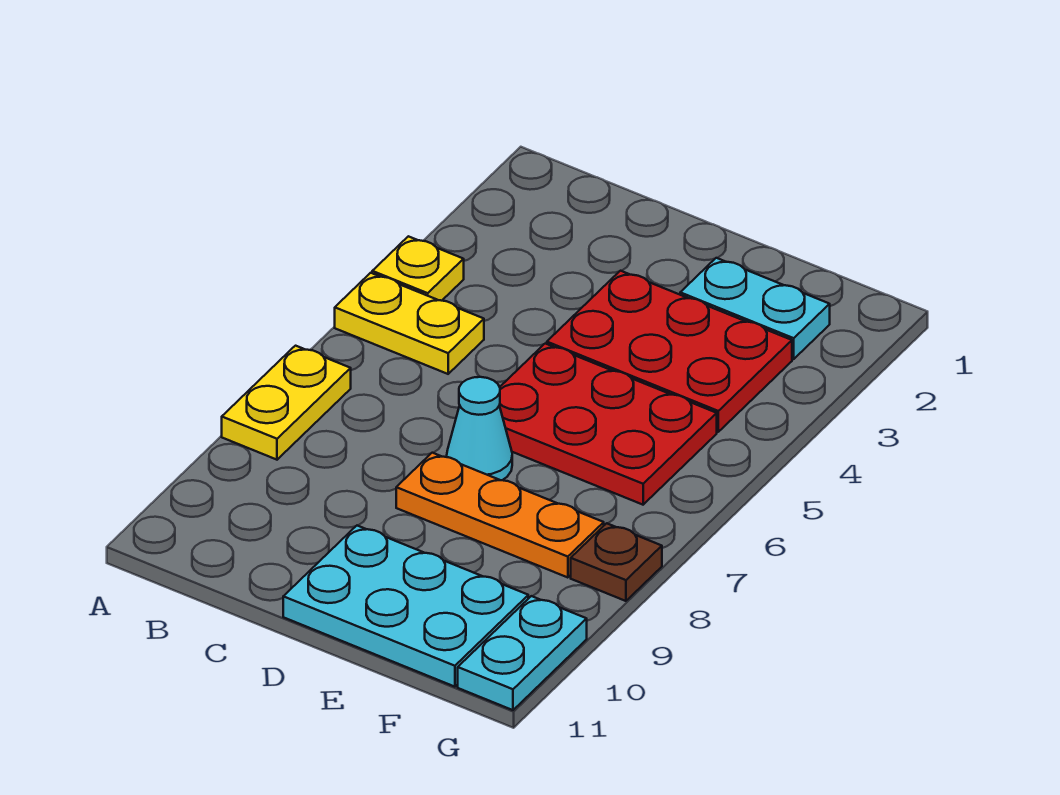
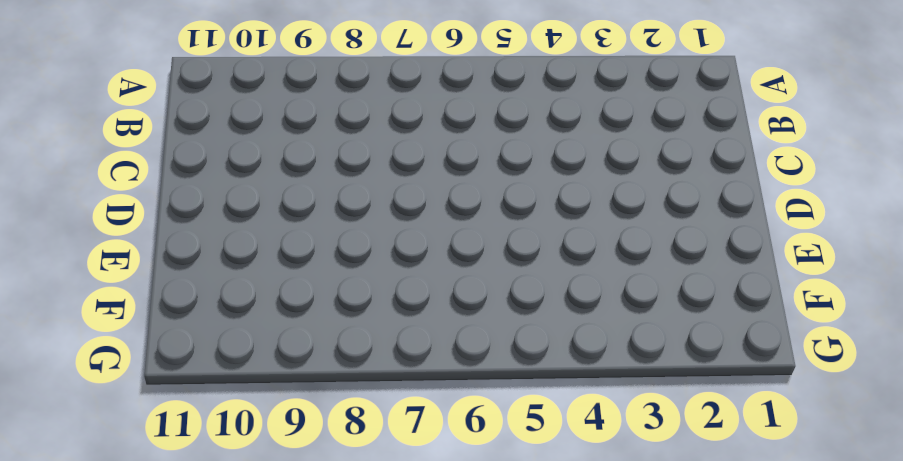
none -> yellow plate A4 level 1
none -> yellow plate A5:B5 level 1

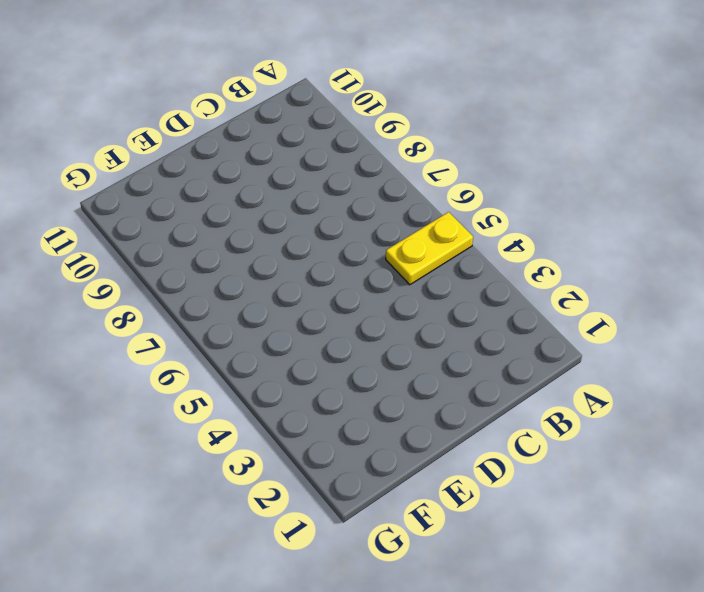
none -> yellow plate A4 level 1
none -> yellow plate A7:A8 level 1

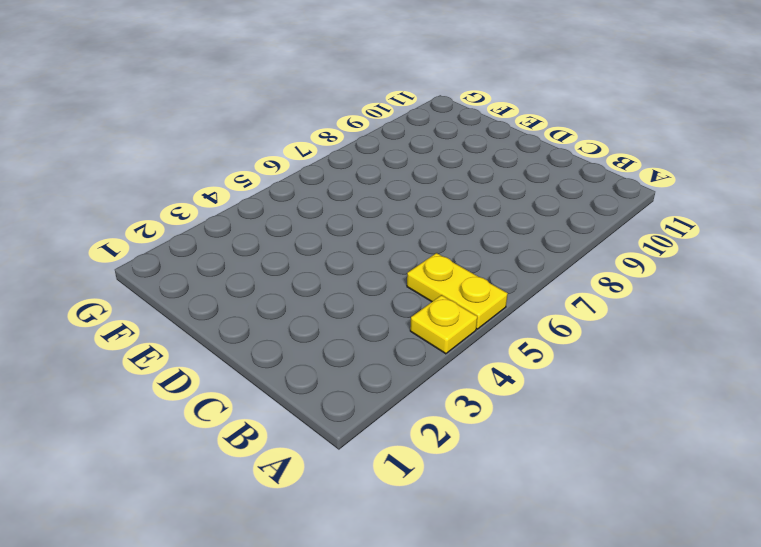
none -> yellow plate A7:A8 level 1
none -> red plate D3:F4 level 1

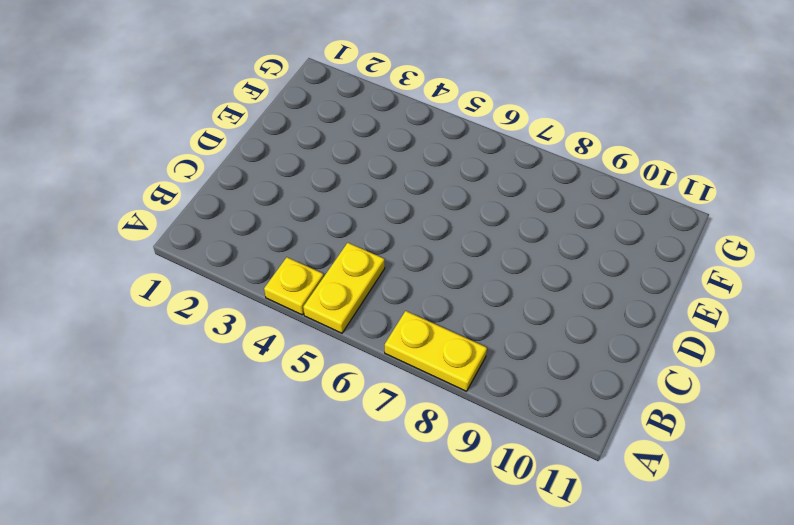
none -> red plate D3:F4 level 1
none -> red plate D5:F6 level 1

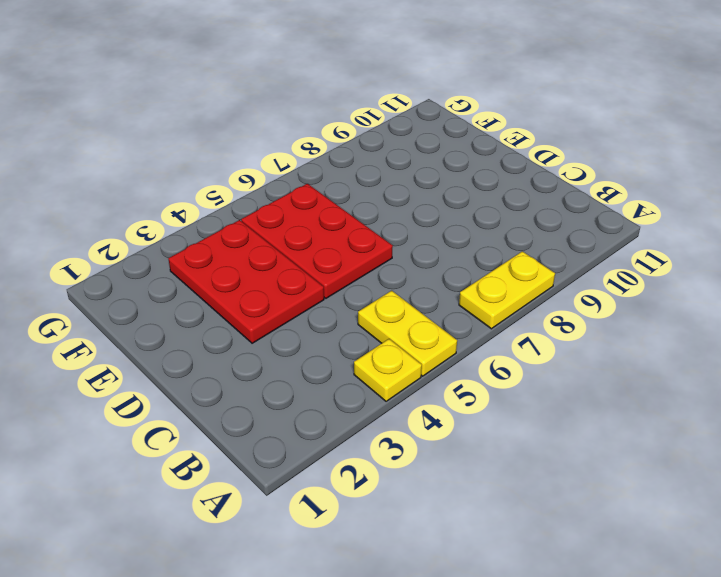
none -> cyan cone D7 level 1
none -> orange plate D8:F8 level 1

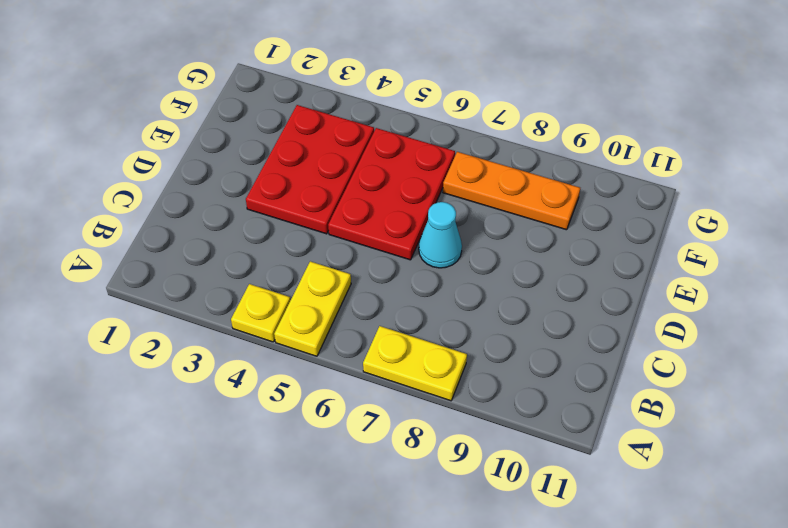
orange plate F7:F9 level 1 -> orange plate D8:F8 level 1
none -> cyan plate D10:F11 level 1
none -> cyan plate E2:F2 level 1

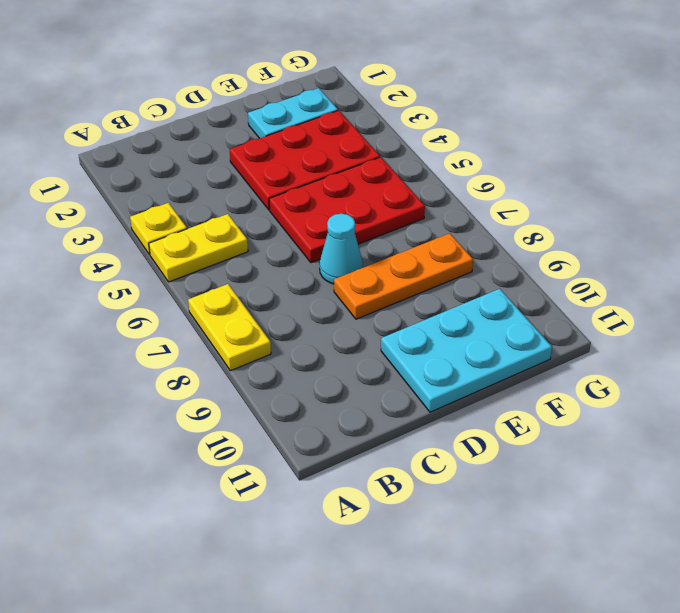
none -> brown plate G8 level 1
none -> cyan plate G10:G11 level 1

